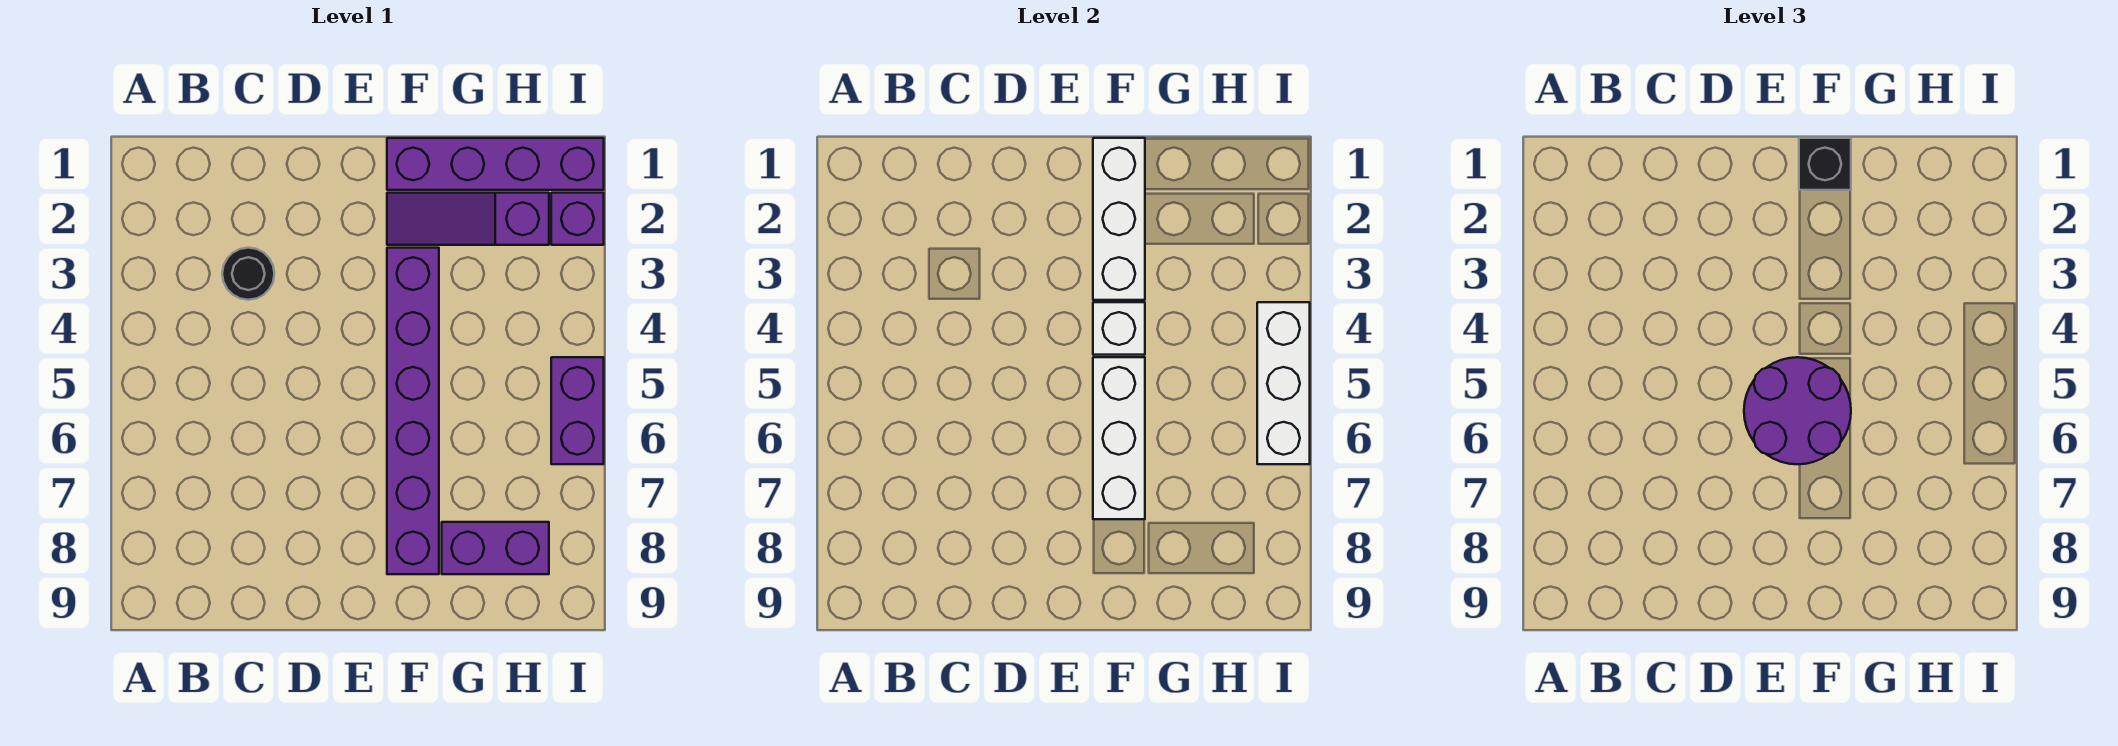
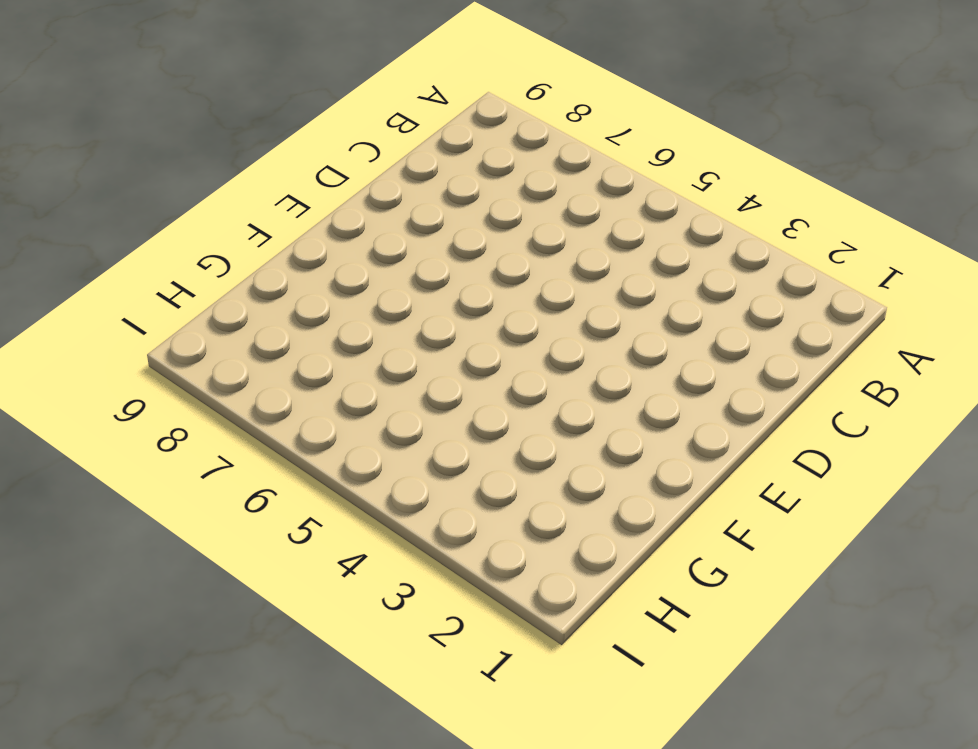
none -> black round brick C3 level 1
none -> purple brick F1:I1 level 1
none -> purple slope F2:H2 level 1 top H

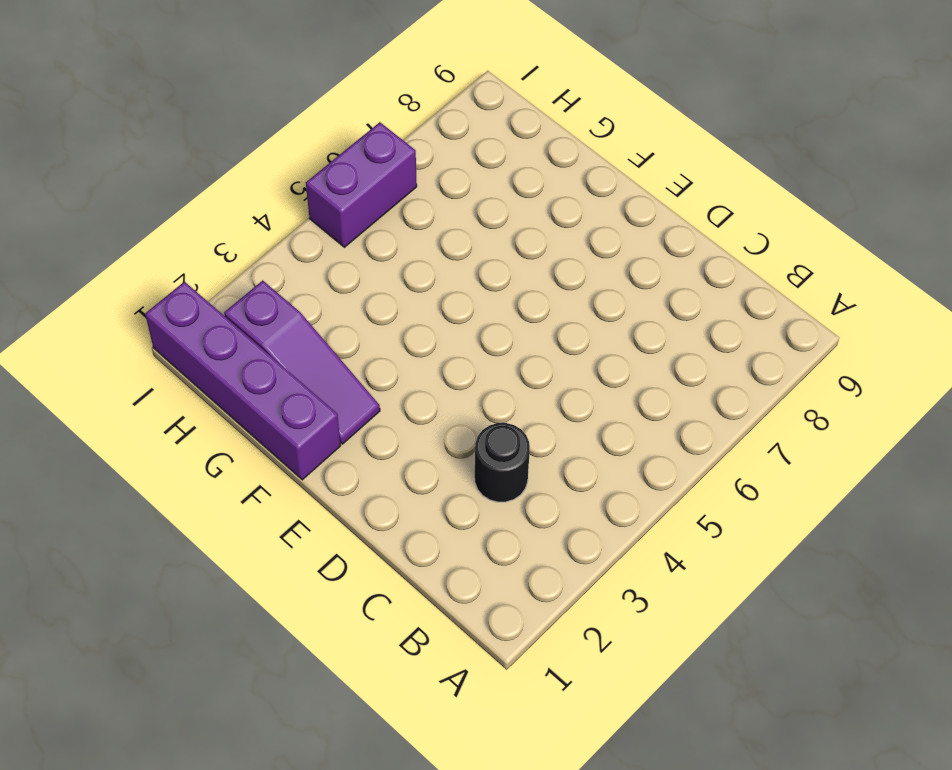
none -> purple brick F3:F8 level 1
none -> purple brick G8:H8 level 1
none -> purple brick I2 level 1

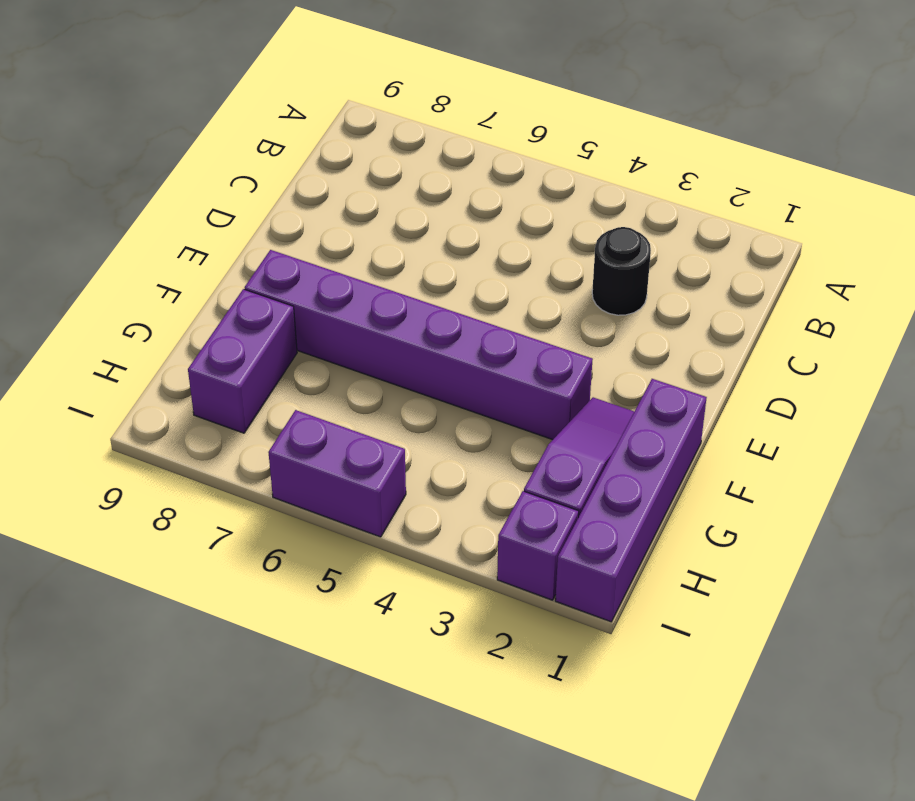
none -> white brick F1:F3 level 2
none -> white brick F4 level 2
none -> white brick F5:F7 level 2

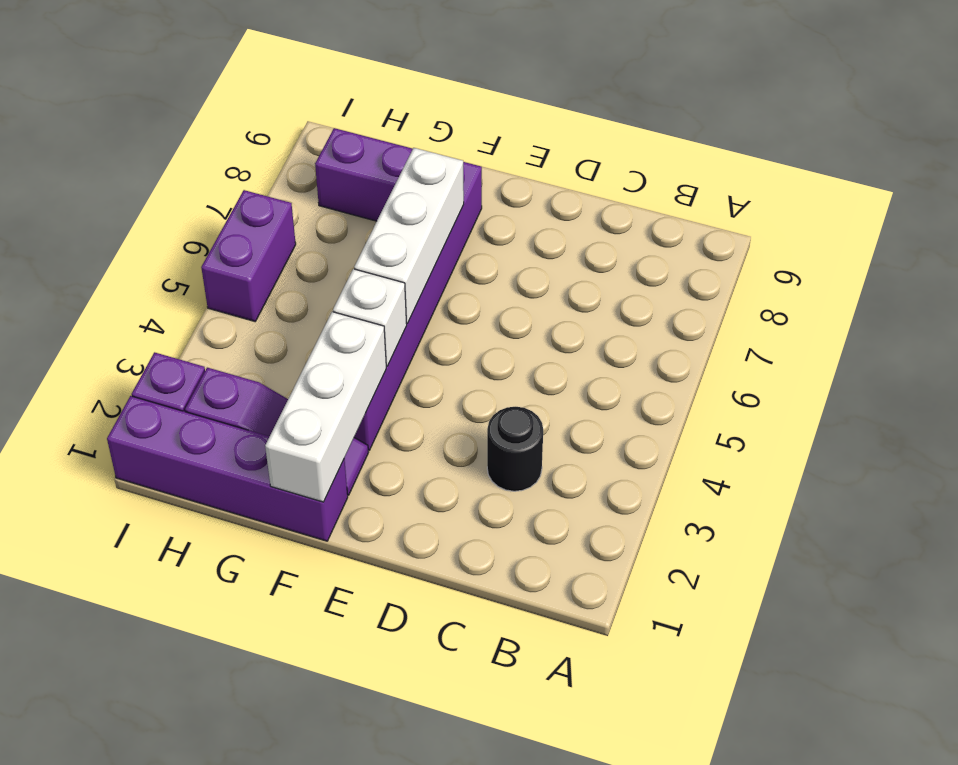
none -> white brick I4:I6 level 2
none -> purple round brick E5:F6 level 3
none -> black brick F1 level 3

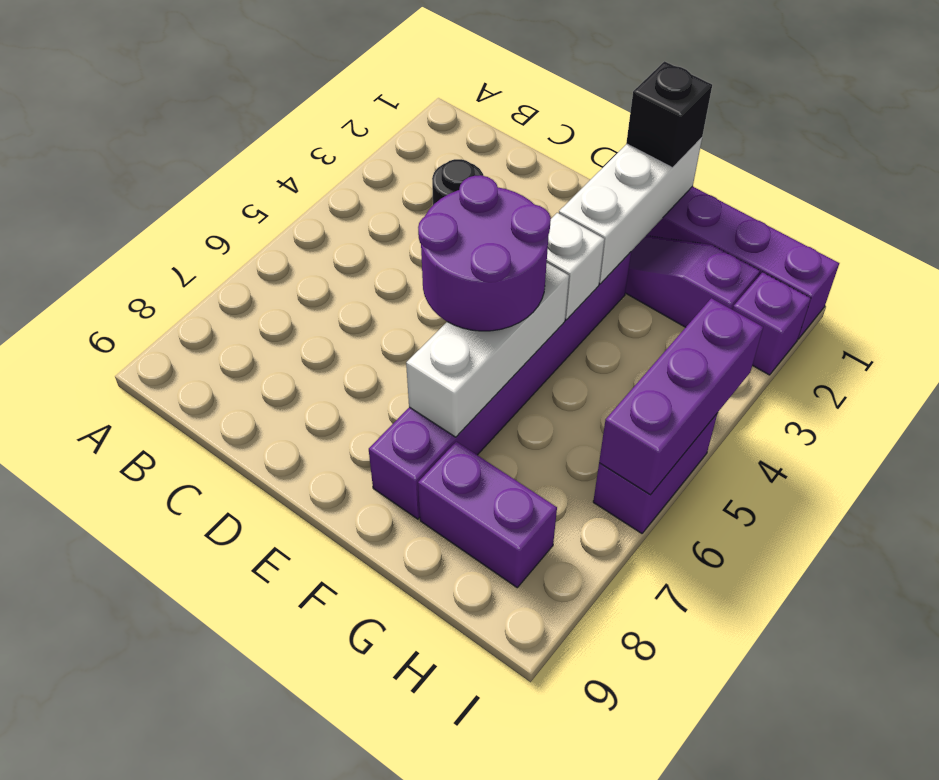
purple brick I4:I6 level 2 -> white brick I4:I6 level 2

